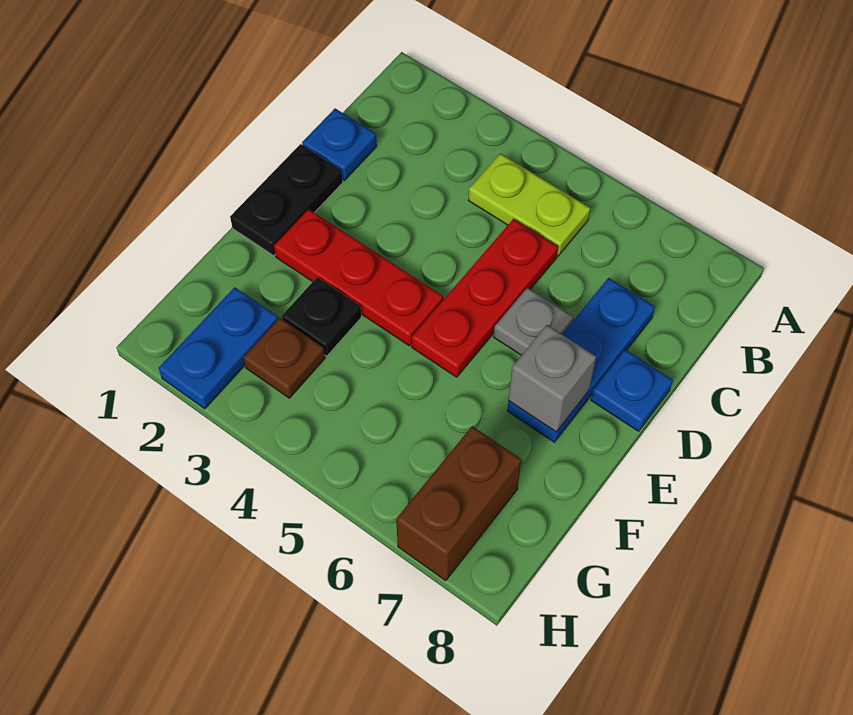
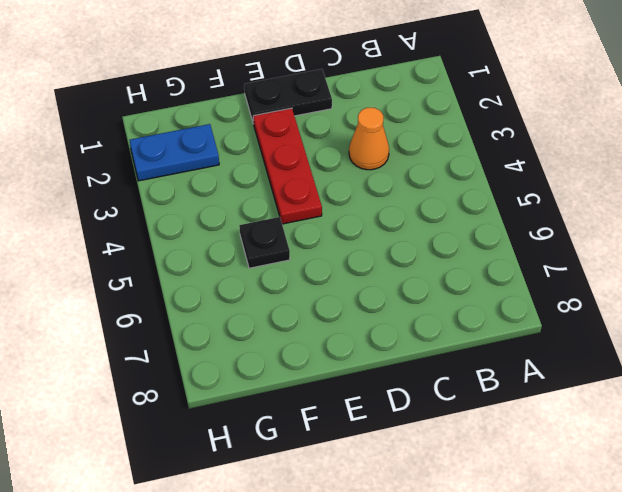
orange cone C3 level 1 -> none
black plate F5 level 1 -> black plate F3 level 1
none -> lime plate B4:B5 level 1
none -> blue plate C1 level 1
none -> red plate C5:E5 level 1

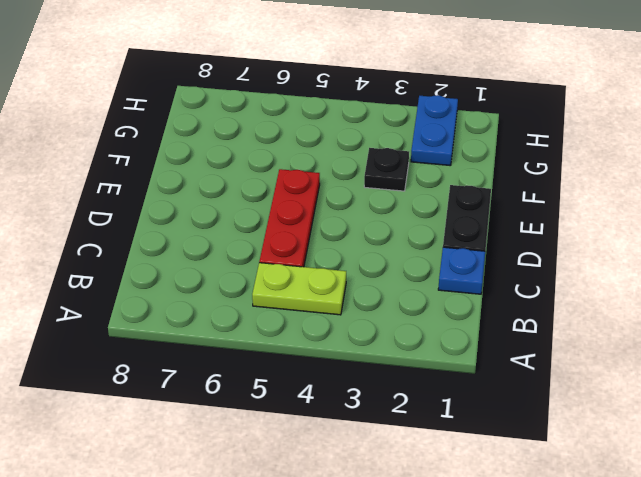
none -> blue plate C7:E7 level 1
none -> grey plate D6 level 1
none -> blue plate D8 level 1

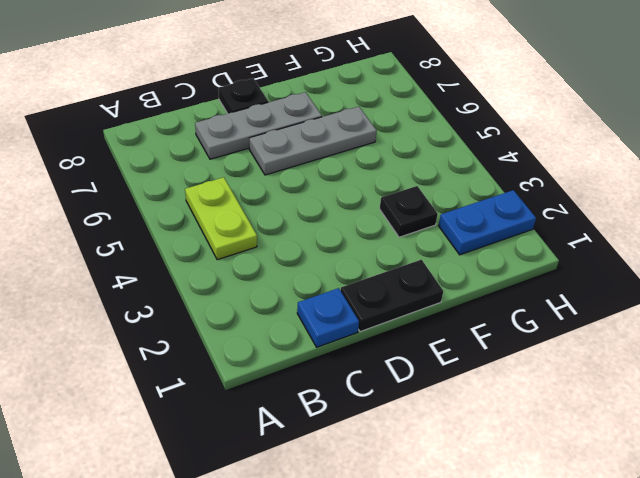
grey plate C7:E7 level 1 -> blue plate C7:E7 level 1
grey plate D6:F6 level 1 -> grey plate D6 level 1
black plate D8 level 1 -> blue plate D8 level 1
none -> red plate C5:E5 level 1
none -> red plate E2:E4 level 1
none -> brown plate G3 level 1

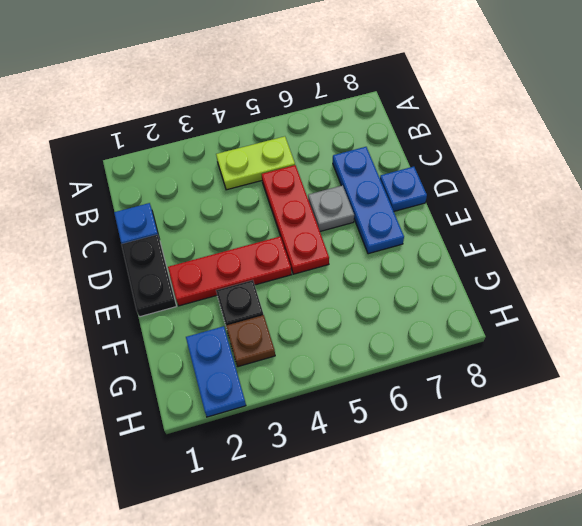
none -> brown brick G7:H7 level 1
none -> grey brick E7 level 2

